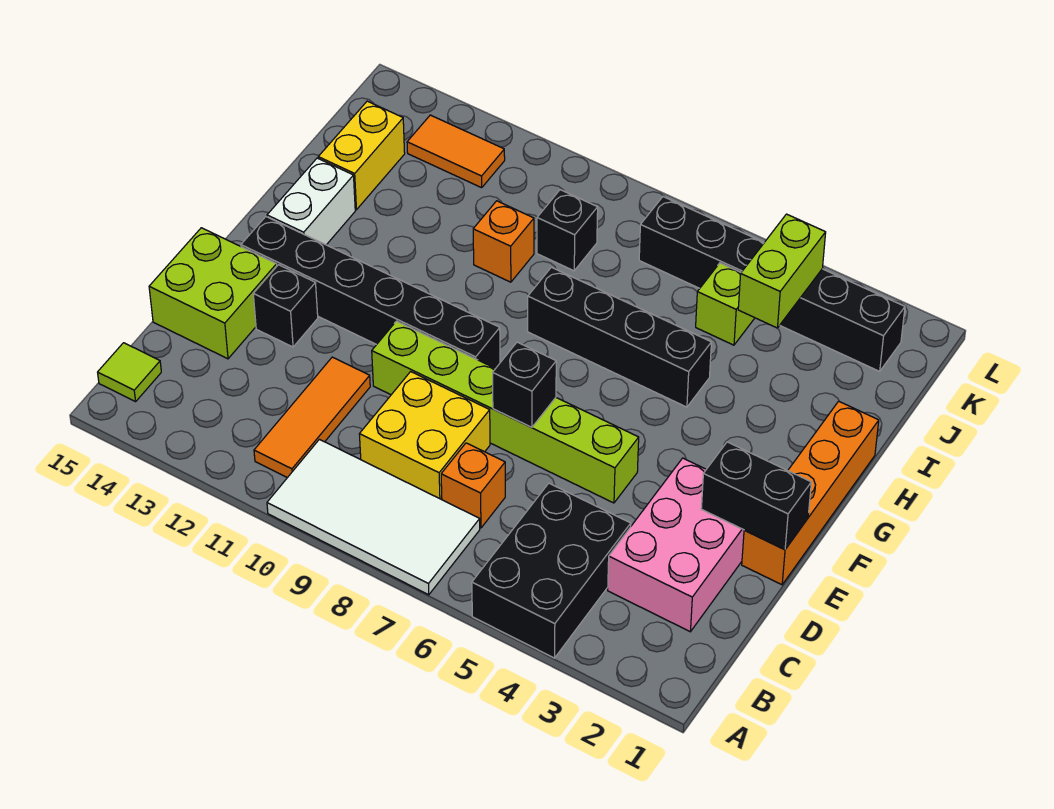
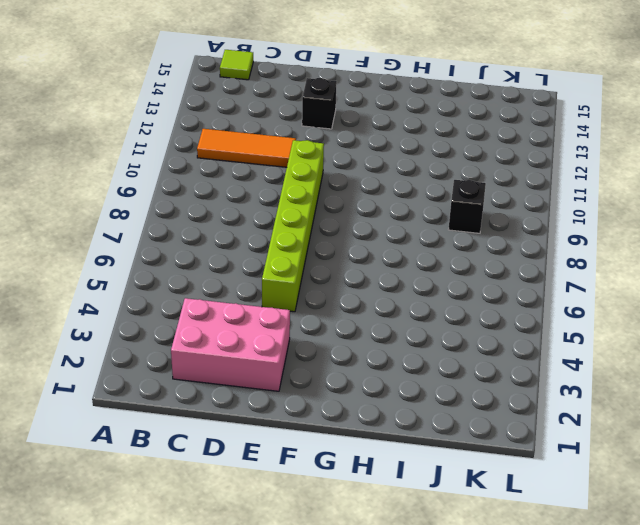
none -> black brick A4:C5 level 1
none -> white tile A7:B10 level 1
none -> orange brick C7 level 1

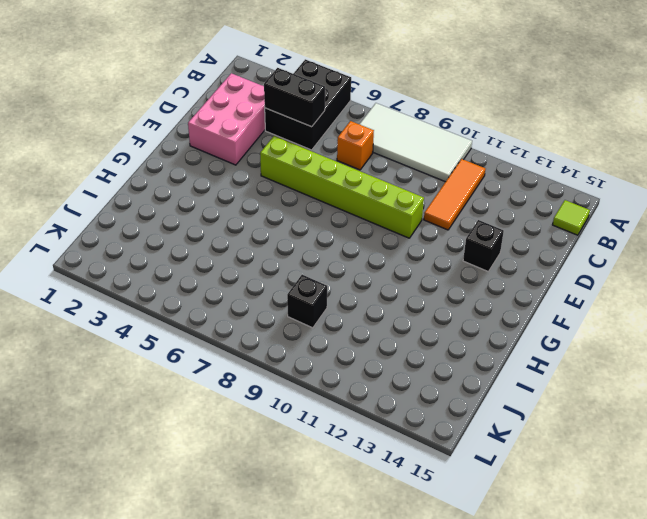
black brick C4:C5 level 2 -> black brick E1:E2 level 2
none -> yellow brick C8:D9 level 1
none -> lime brick D14:E15 level 1
none -> orange brick E1:H1 level 1

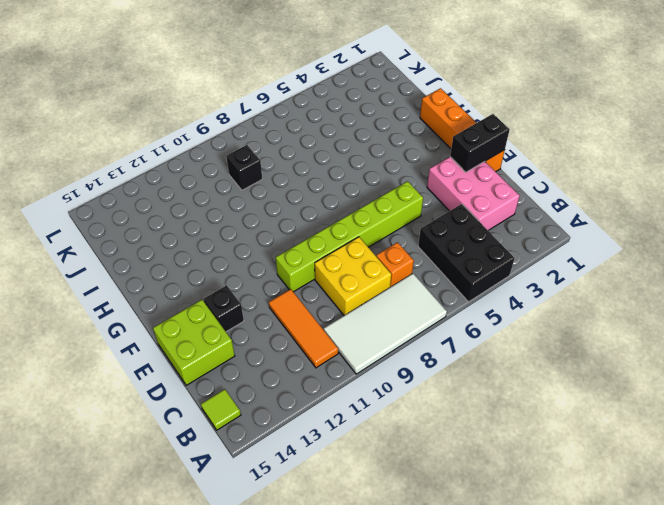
none -> black brick F9:F14 level 1
none -> white brick G14:H14 level 1
none -> black brick H5:H8 level 1

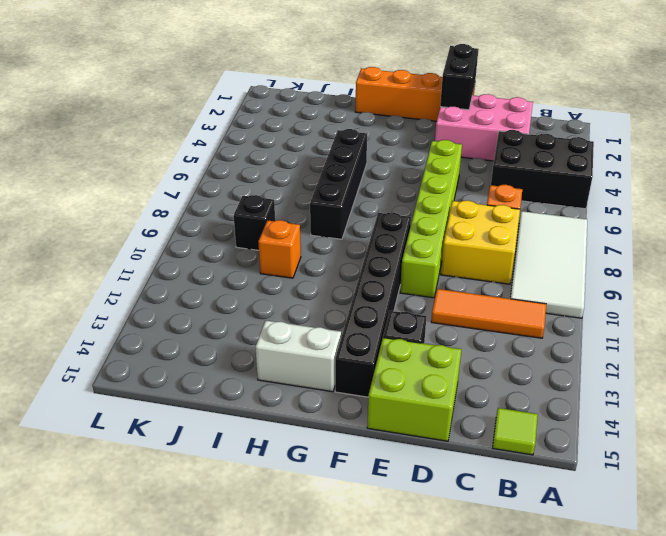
none -> yellow brick I14:J14 level 1
none -> lime brick J5 level 1
none -> black brick K2:K7 level 1

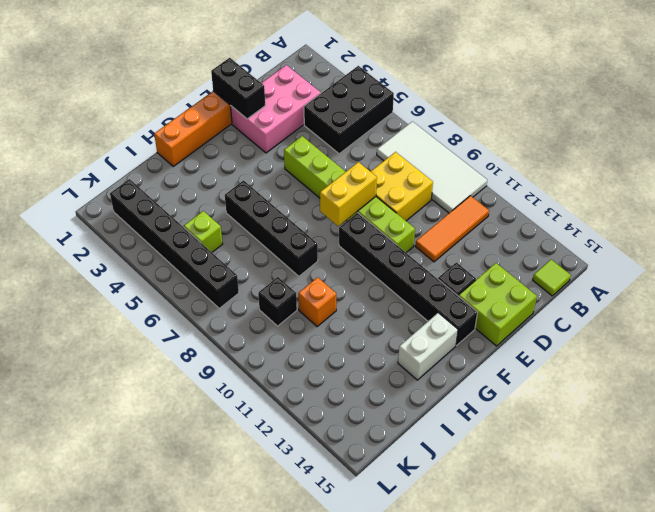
yellow brick E8:F8 level 2 -> yellow brick I14:J14 level 1
none -> orange brick C7 level 1
none -> orange tile K12:K13 level 1
none -> black brick E7 level 2

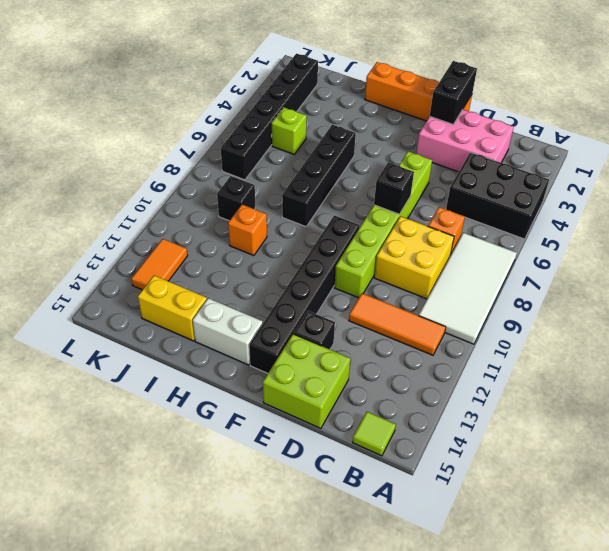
none -> lime brick J4:K4 level 2

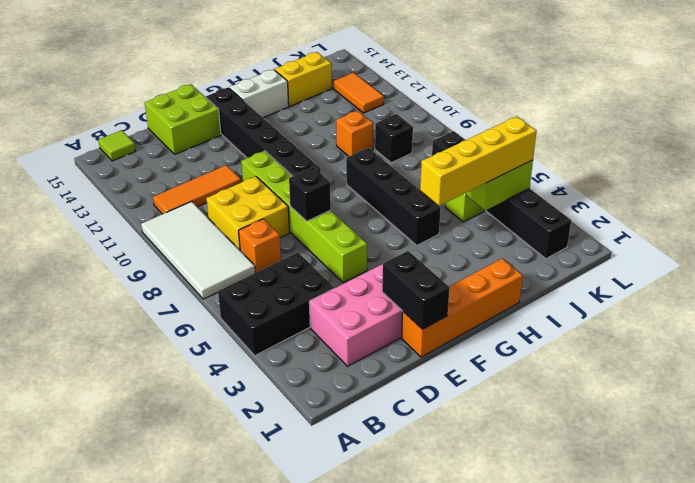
yellow brick H4:K4 level 3 -> none
none -> black brick E13 level 1

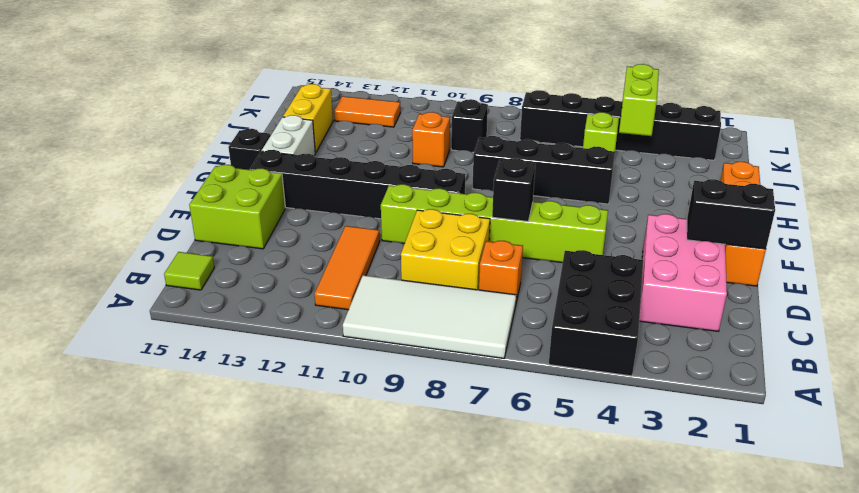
black brick G15 level 1 -> black brick E13 level 1

